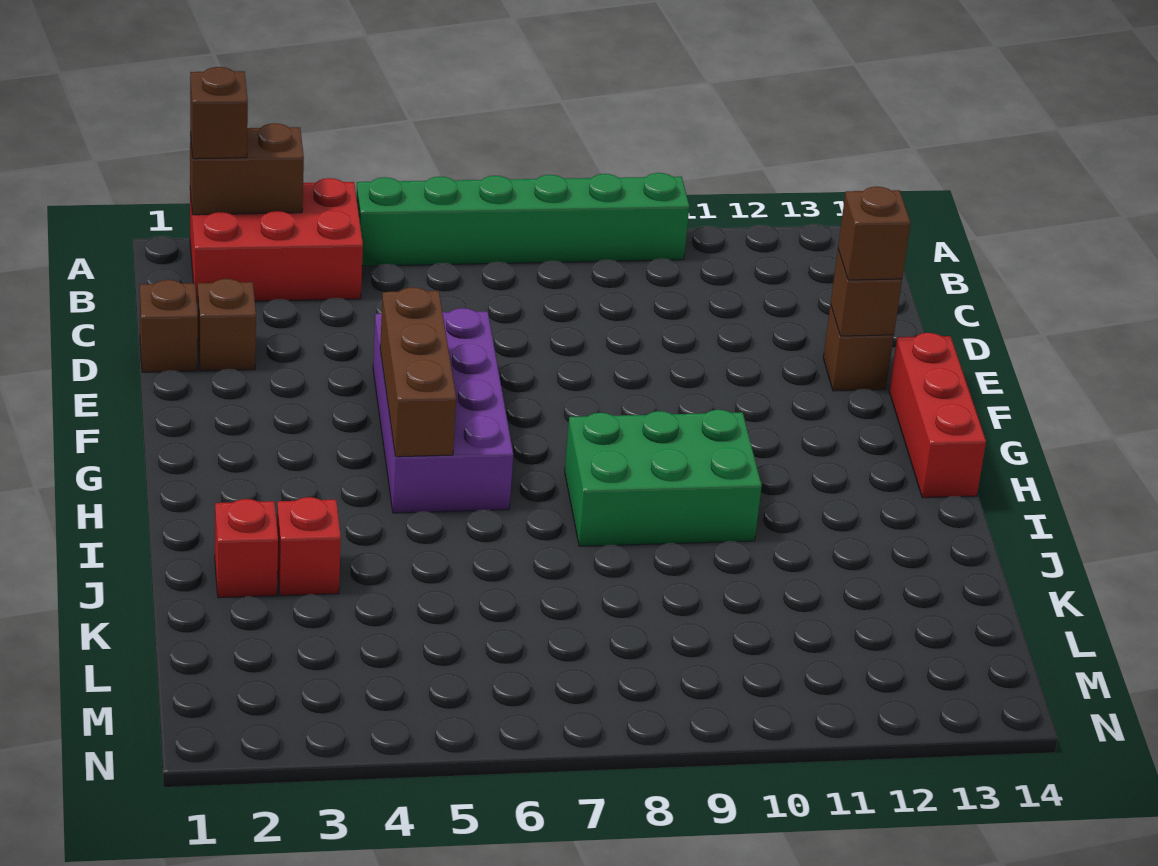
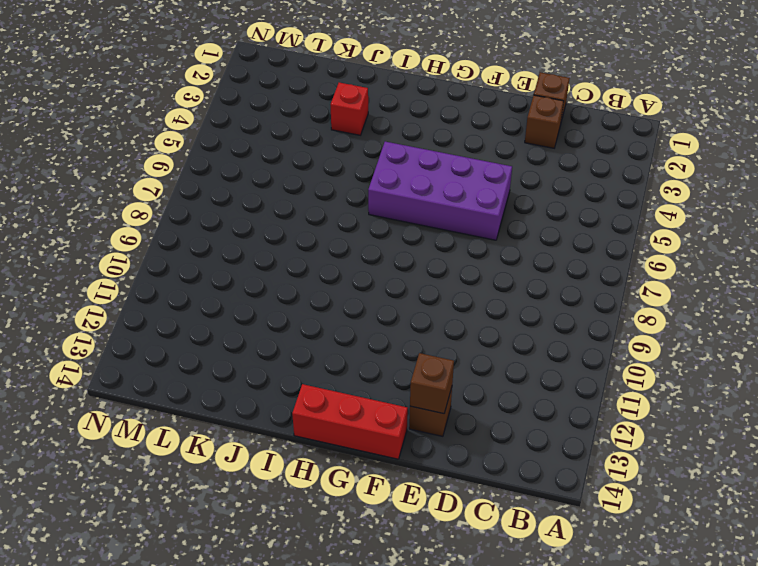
none -> red brick A2:B4 level 1
none -> green brick A5:A10 level 1
none -> green brick H8:I10 level 1

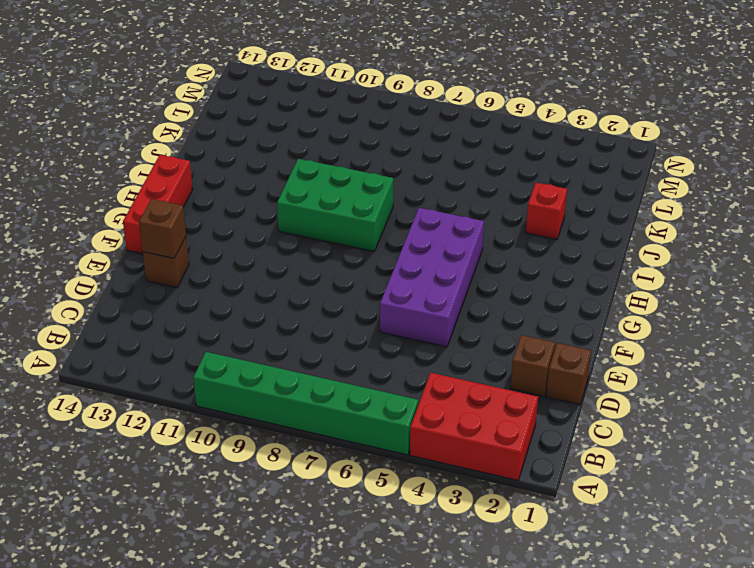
none -> red brick J2 level 1
none -> brown brick A2:A3 level 2
none -> brown brick F5:H5 level 2

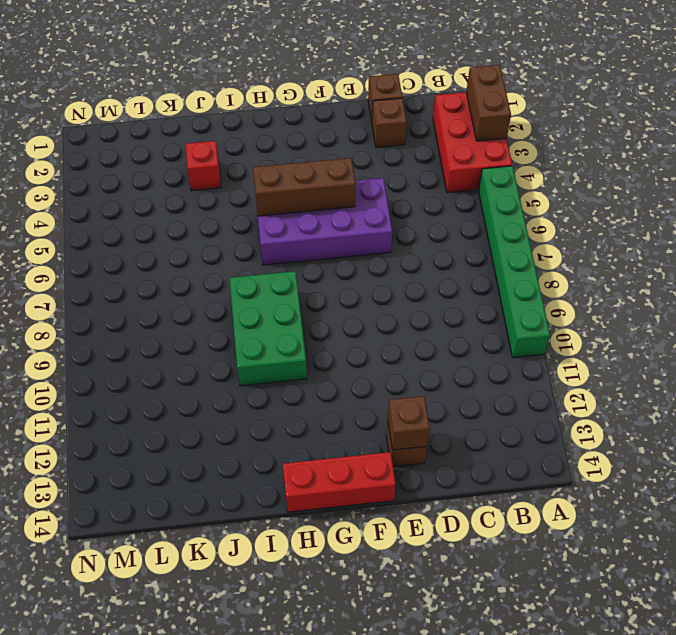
none -> red brick J2 level 1
none -> brown brick A2 level 3
none -> brown brick E13 level 3

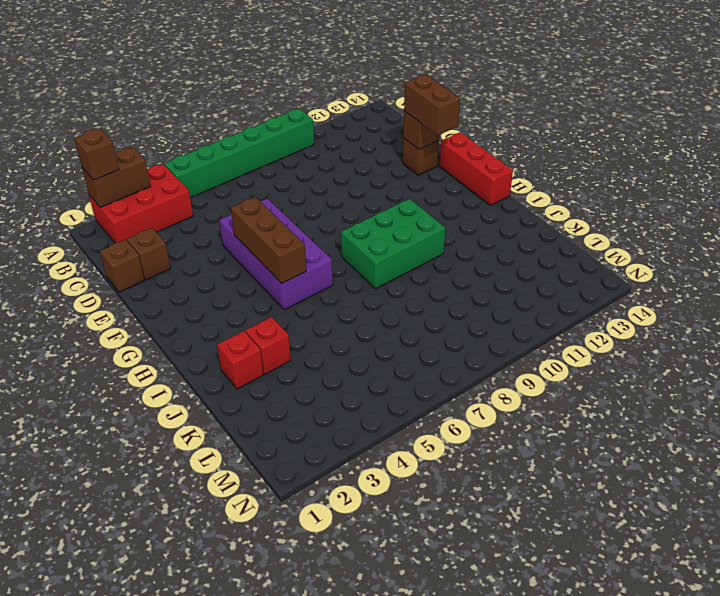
brown brick E13:F13 level 3 -> brown brick E13 level 3

